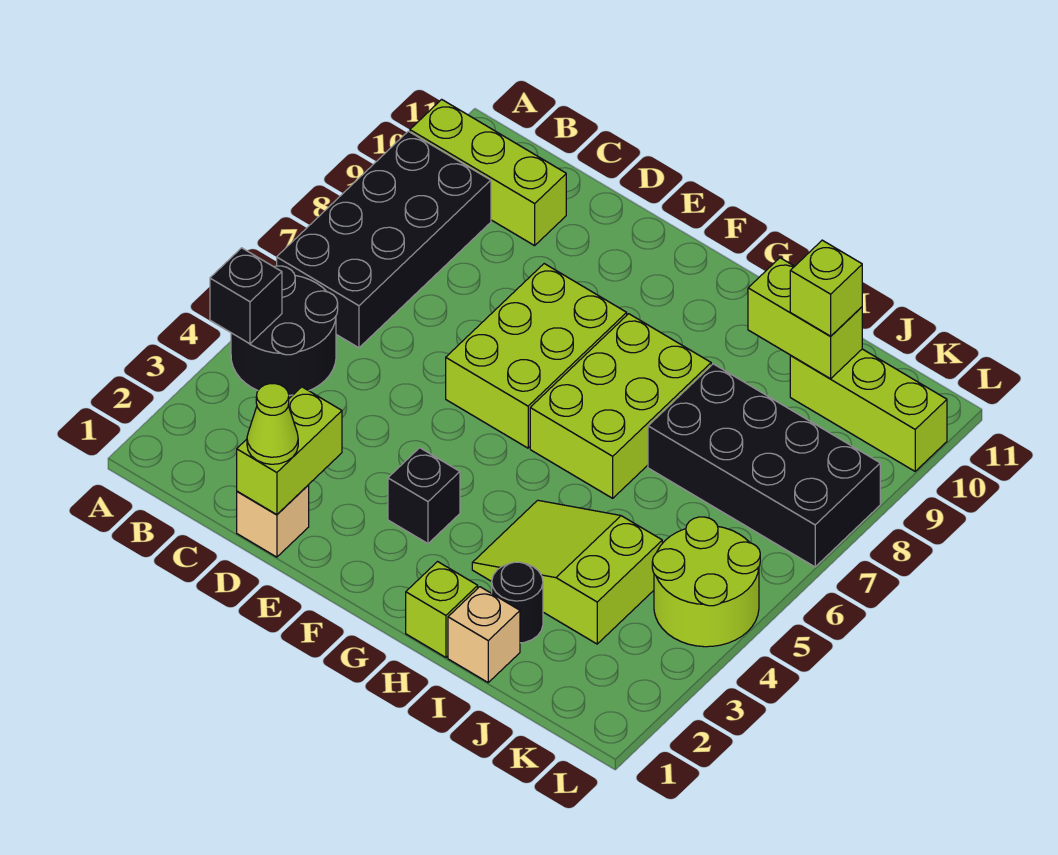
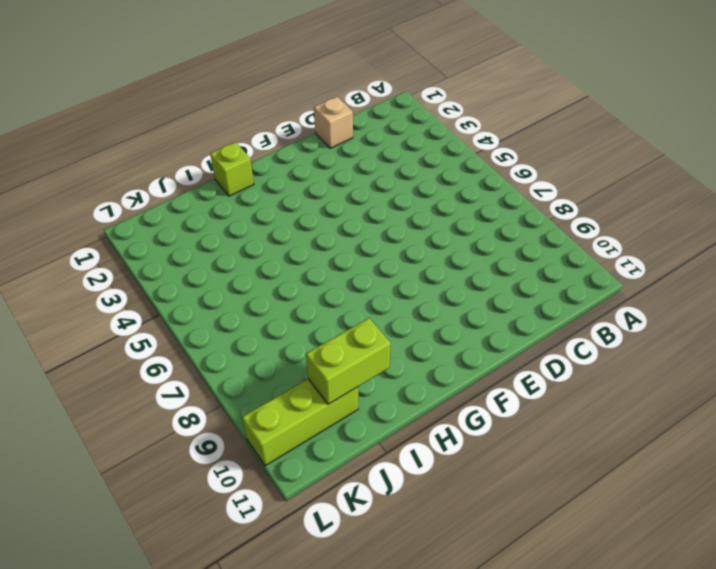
none -> black round brick A4:B5 level 1
none -> black brick A6:B9 level 1
none -> lime brick A10:C10 level 1

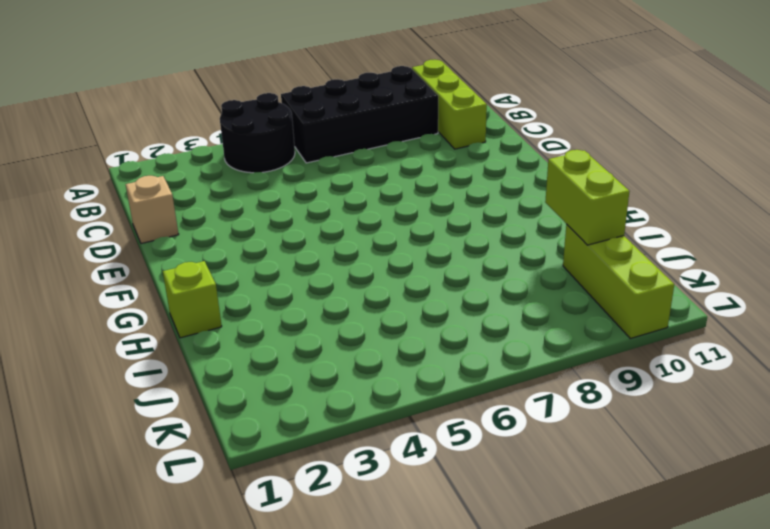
none -> lime brick E6:F8 level 1
none -> black brick F3 level 1
none -> lime brick G6:H8 level 1

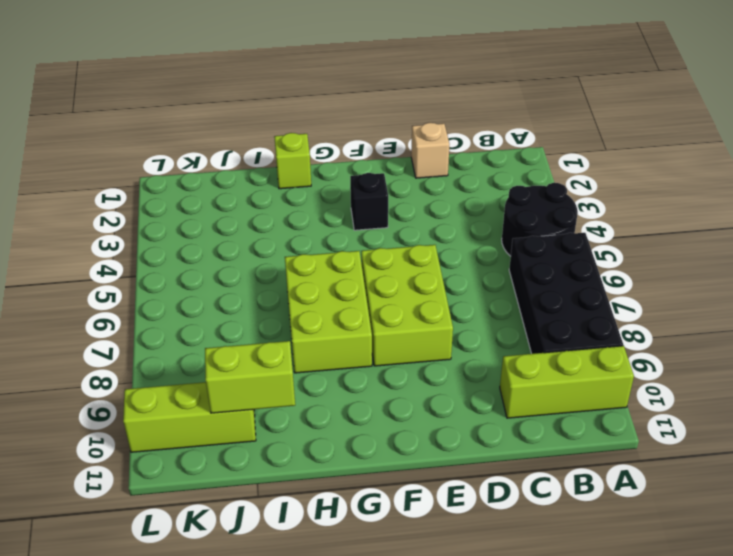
none -> lime slope H3:J4 level 1 top J
none -> tan brick I1 level 1
none -> black round brick I2 level 1

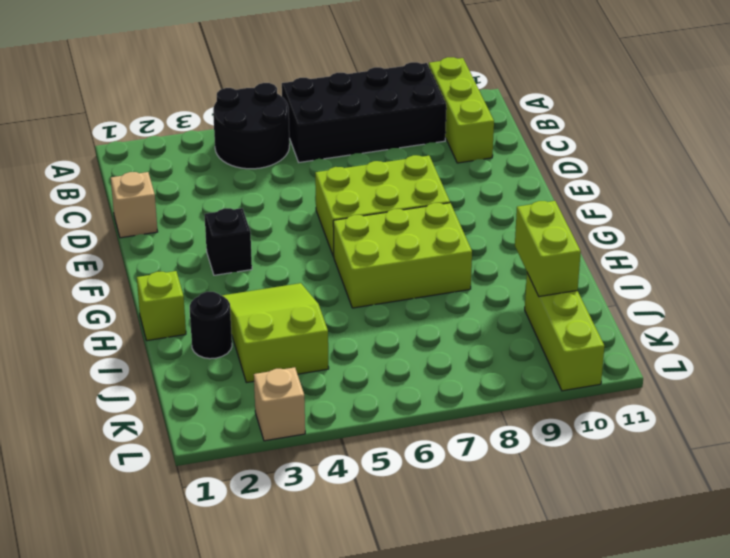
tan brick L3 level 1 -> tan brick I1 level 1
none -> black brick I7:L8 level 1
none -> lime round brick K4:L5 level 1
none -> black brick A4 level 2

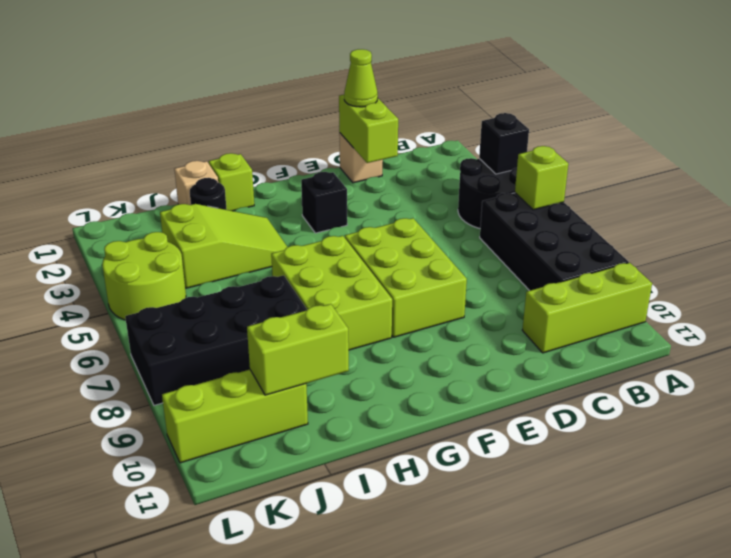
lime brick A6 level 2 -> lime brick J10 level 3

